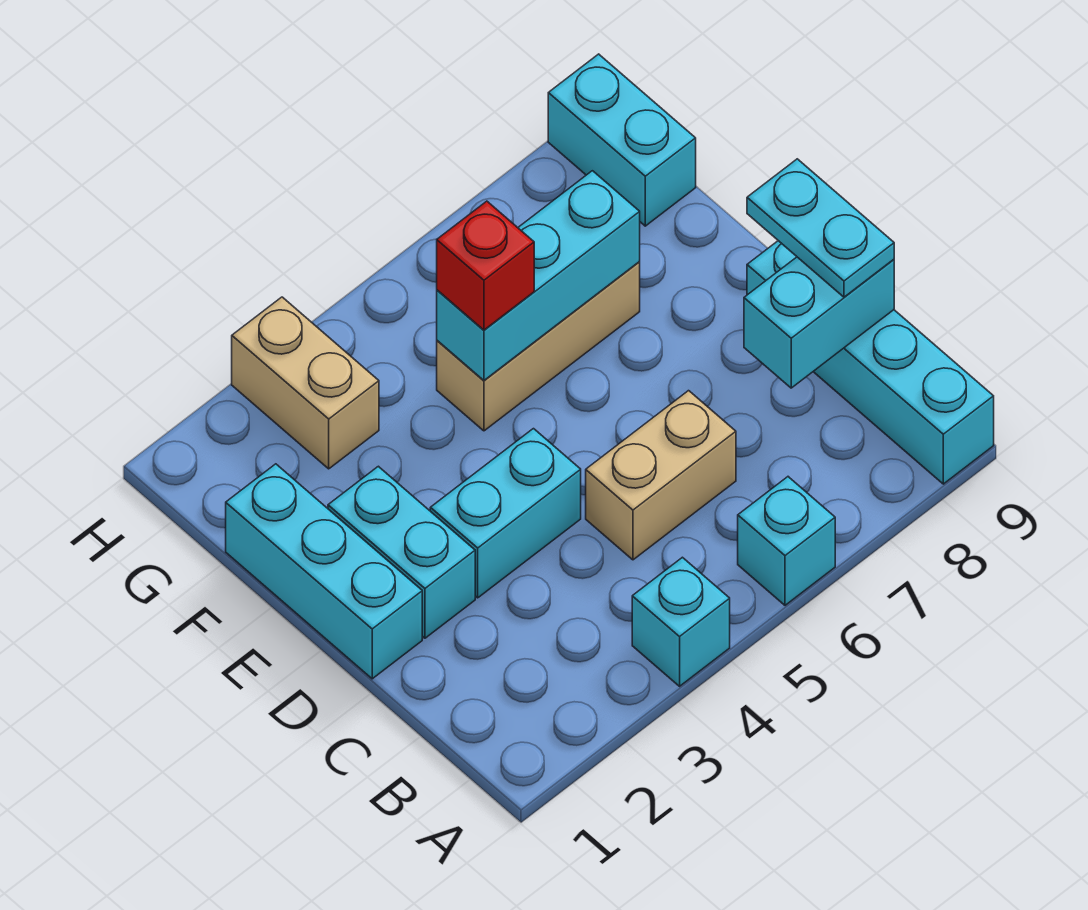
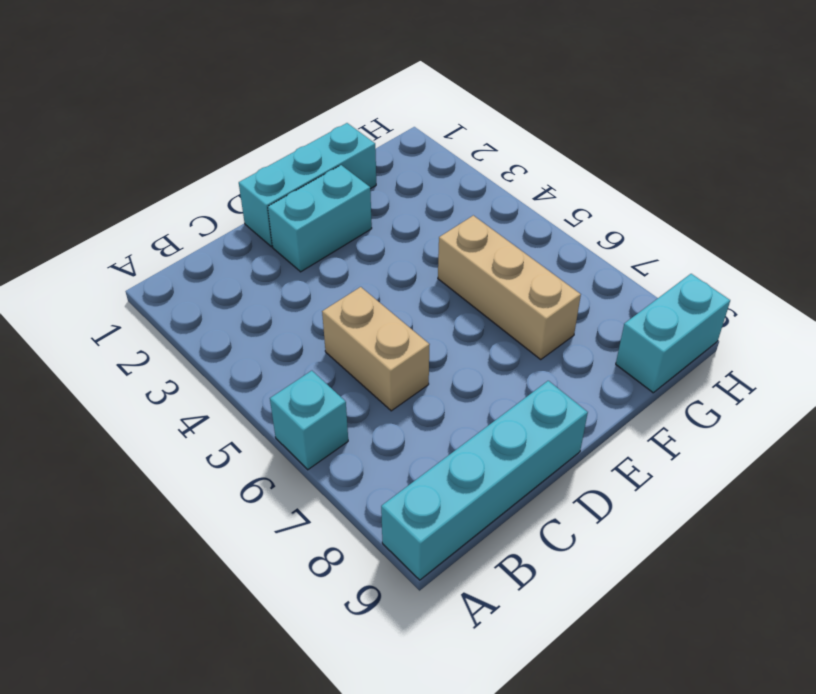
none -> cyan brick A4 level 1
none -> cyan brick D3:D4 level 1
none -> tan brick G3:H3 level 1

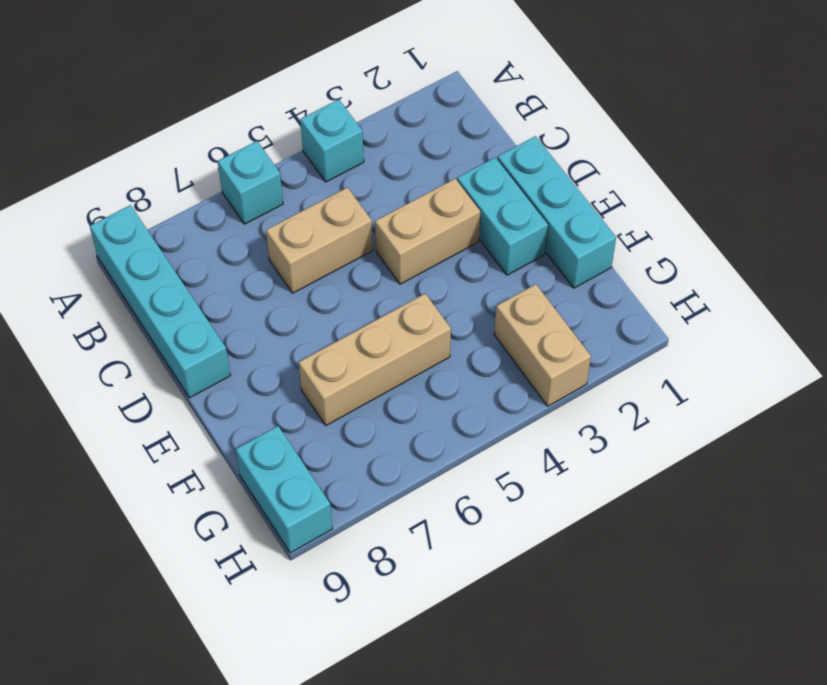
tan brick D3:D4 level 1 -> cyan brick D3:D4 level 1
none -> cyan brick C8:C9 level 2
none -> cyan brick F5:F7 level 2
none -> cyan plate C9:D9 level 3

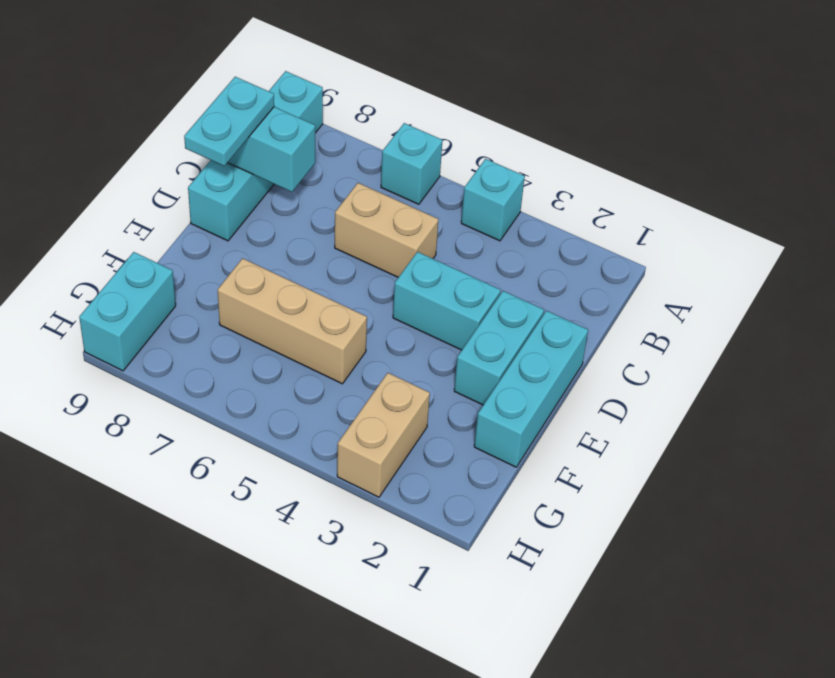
none -> cyan brick F5:F7 level 2
none -> red brick F5 level 3

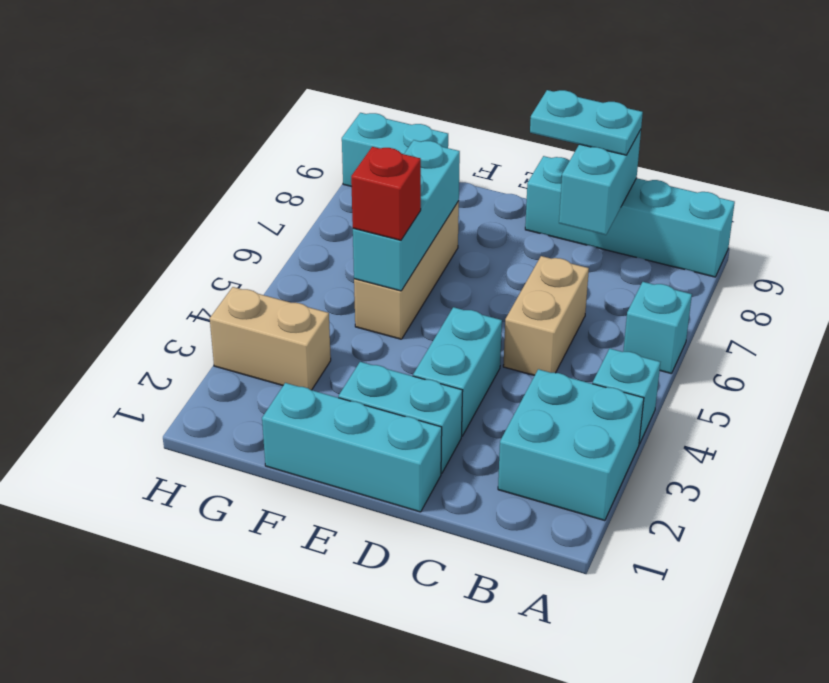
cyan brick A2:B3 level 1 -> none

